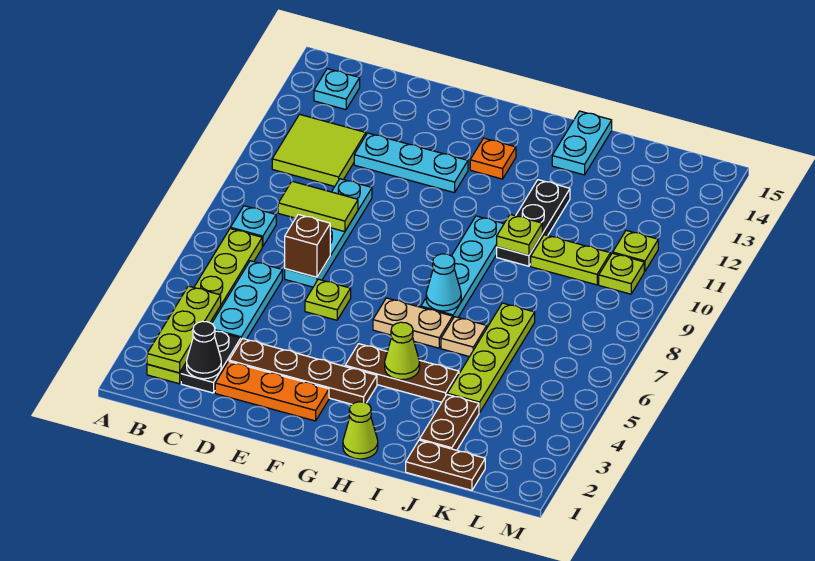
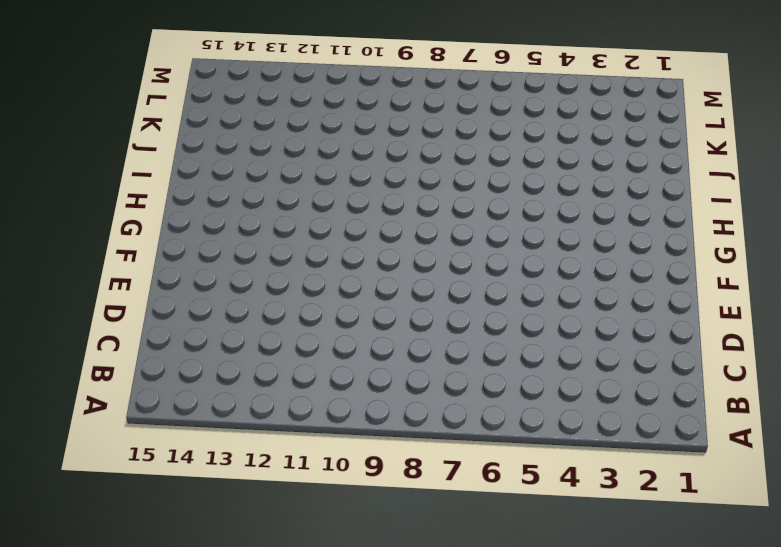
none -> lime plate B2:B7 level 1
none -> cyan plate B8 level 1
none -> lime tile B11:C12 level 1
none -> cyan plate B14 level 1

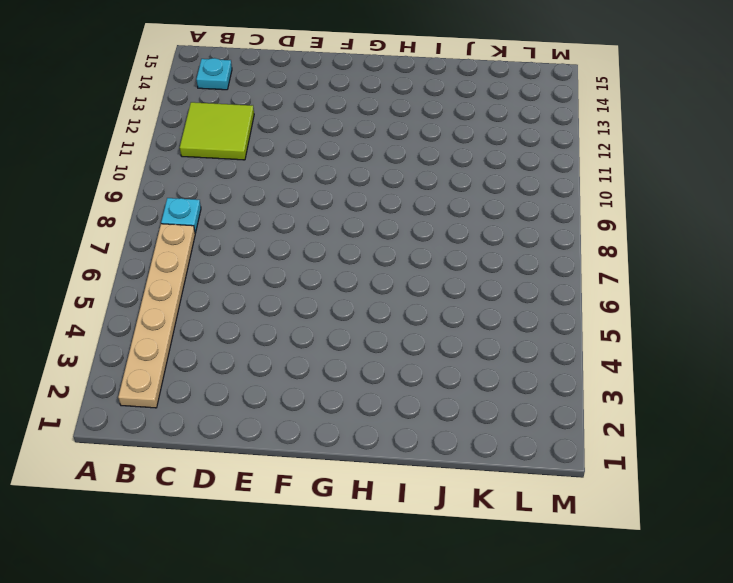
tan plate B2:B7 level 1 -> lime plate B2:B7 level 1
none -> black plate C2:C3 level 1
none -> cyan plate C4:C6 level 1
none -> orange plate D2:F2 level 1
none -> brown plate D3:G3 level 1

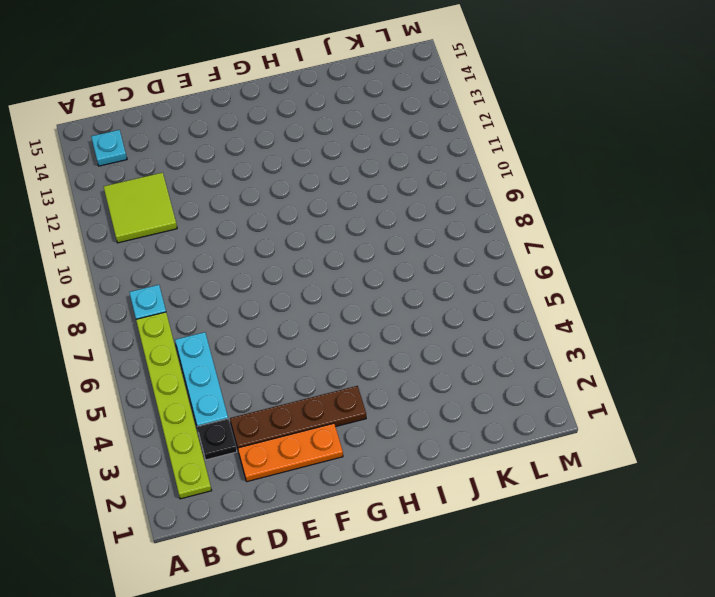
black plate C3 level 1 -> black plate C2:C3 level 1
none -> cyan plate D7:D10 level 1
none -> cyan plate D12:F12 level 1
none -> lime plate E6 level 1
none -> brown plate G4:I4 level 1

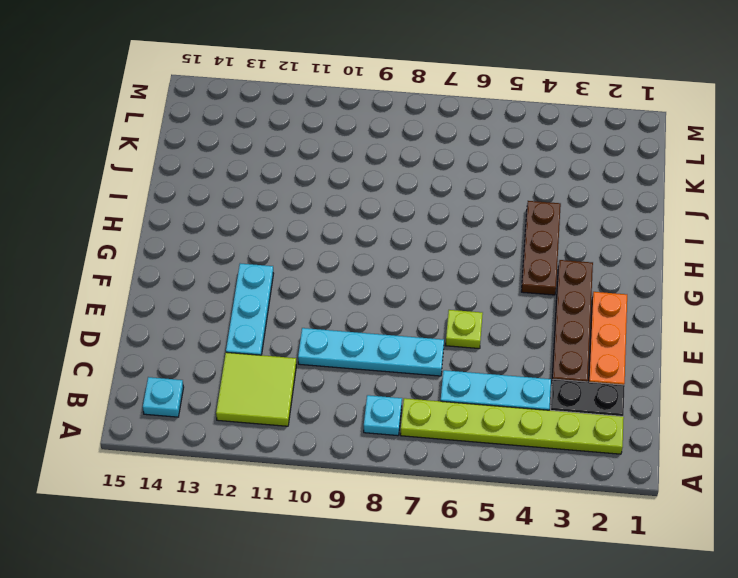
none -> tan plate G6:H6 level 1
none -> orange plate G13 level 1
none -> lime cone H1 level 1
none -> cyan plate H7:H10 level 1

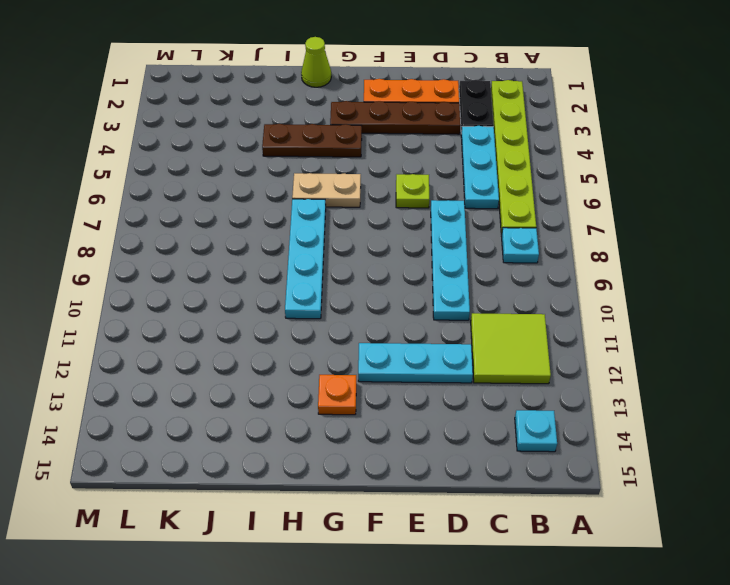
none -> tan plate I6 level 1
none -> black plate I10:I12 level 1
none -> cyan plate I14:I15 level 1
none -> brown plate J1:K1 level 1

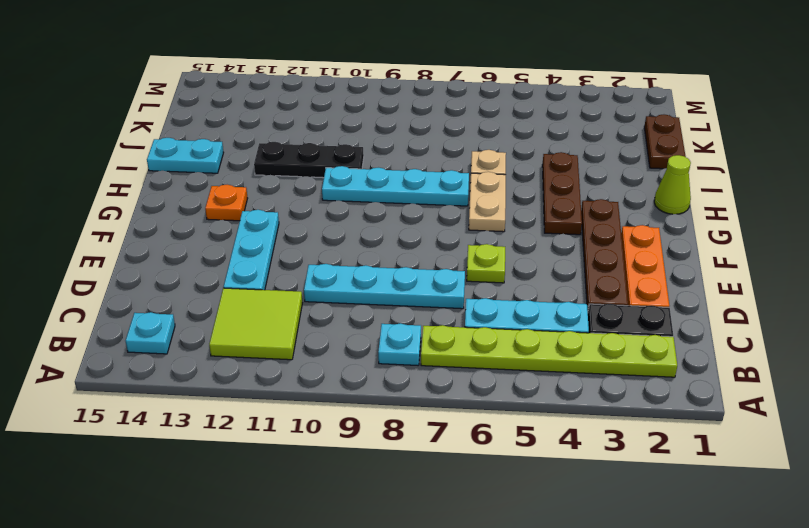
none -> brown plate J2:J3 level 1
none -> lime plate J4:J7 level 1
none -> lime plate J10:K10 level 1
none -> lime plate L10 level 1

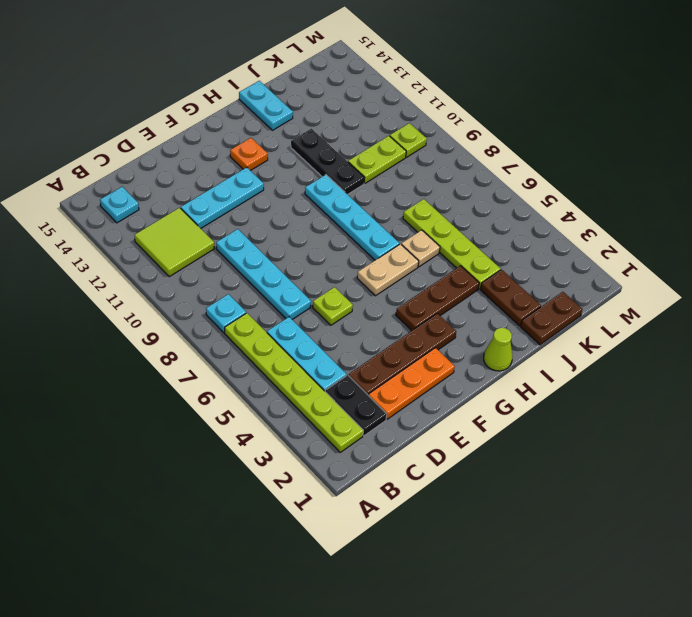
none -> lime plate L11 level 1
none -> lime plate B2:B4 level 2
none -> black cone C2 level 2
none -> lime tile C9:D9 level 2

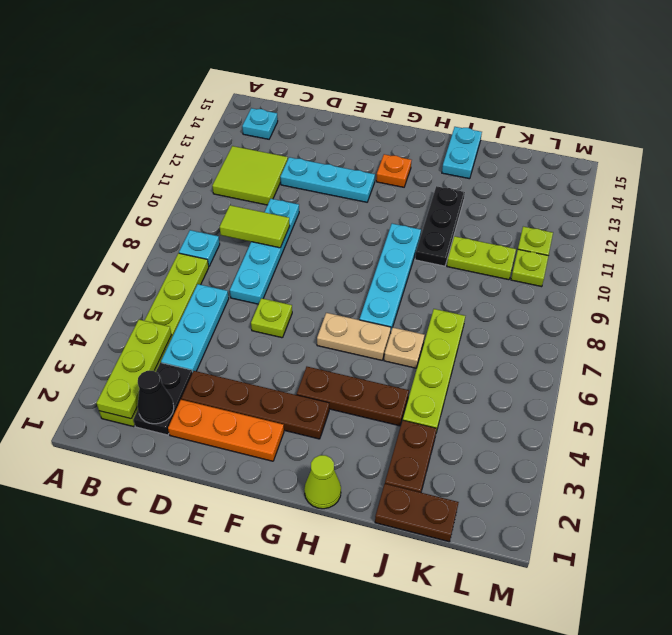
none -> brown brick D7 level 2
none -> lime cone H4 level 2
none -> cyan cone H7 level 2
none -> lime plate I10 level 2

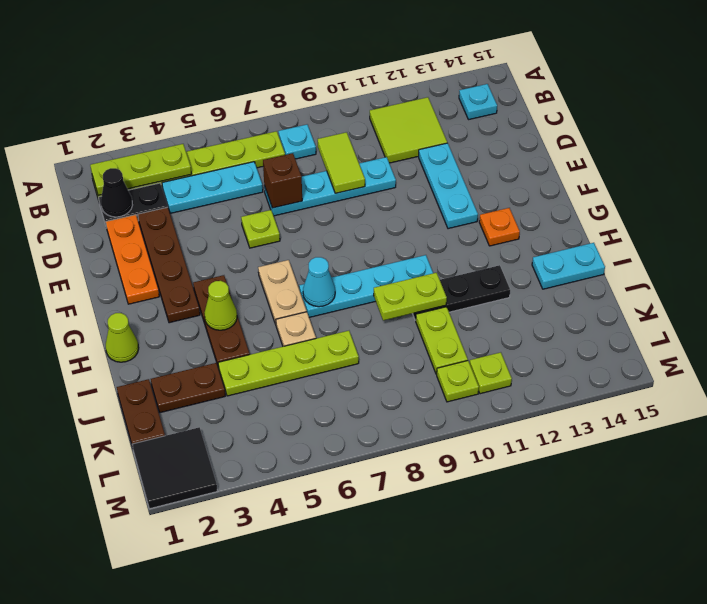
lime plate I9:I10 level 2 -> lime plate I10 level 2
black tile L1:M2 level 1 -> none

